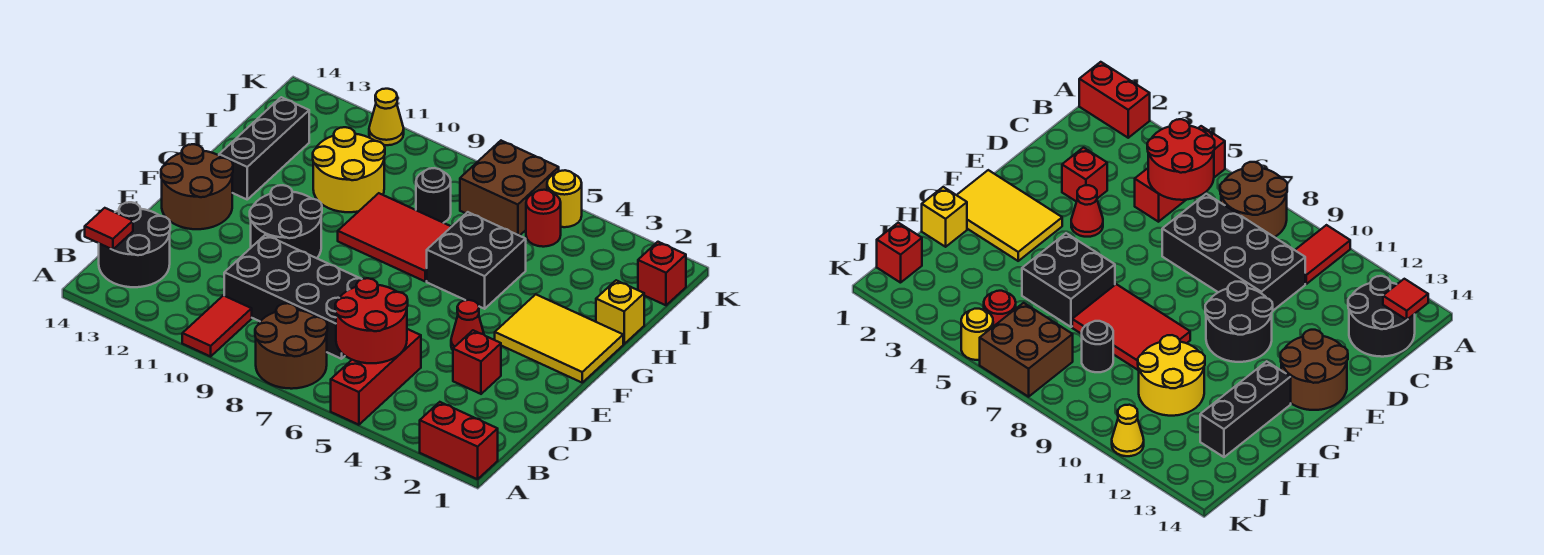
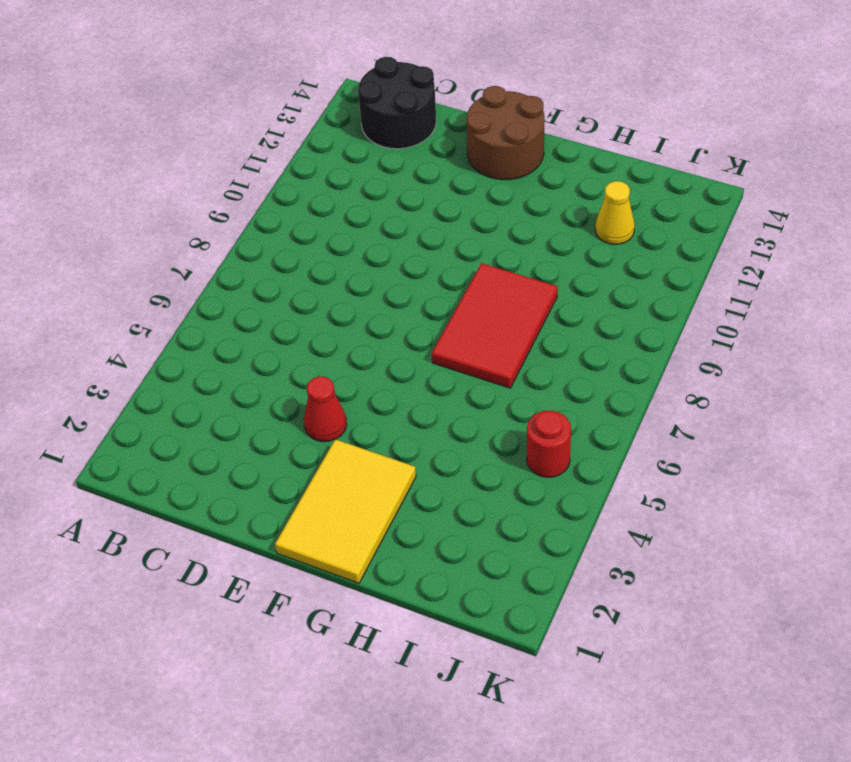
yellow cone I12 level 1 -> yellow cone K11 level 1
none -> red brick A1:A2 level 1
none -> red brick A5:C5 level 1
none -> brown round brick A7:B8 level 1

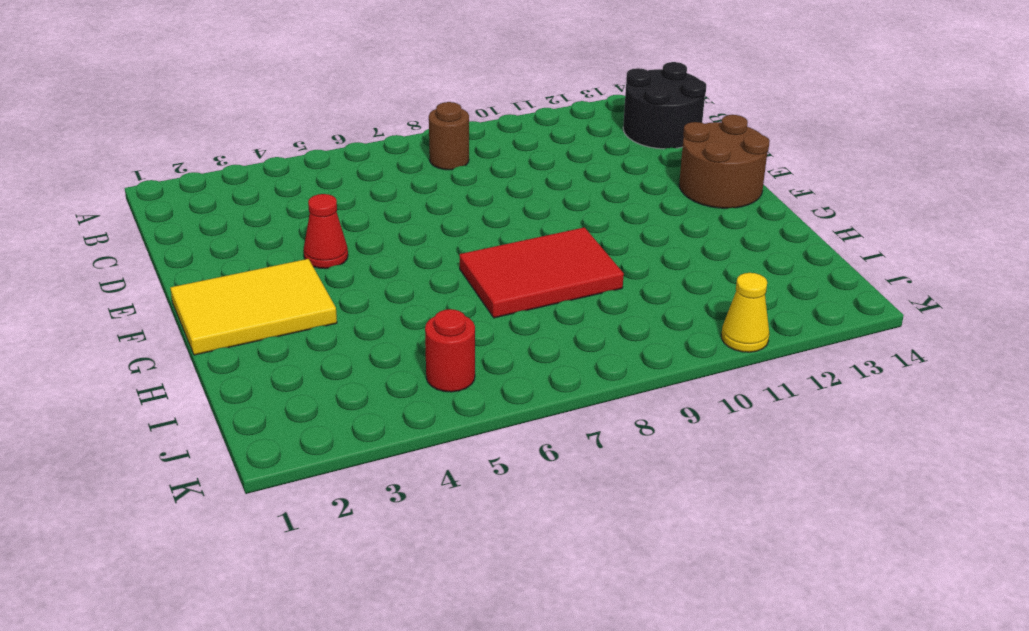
brown round brick B8 level 1 -> brown round brick A7:B8 level 1
none -> red brick A1:A2 level 1
none -> red brick A5:C5 level 1
none -> red tile A10:B10 level 1

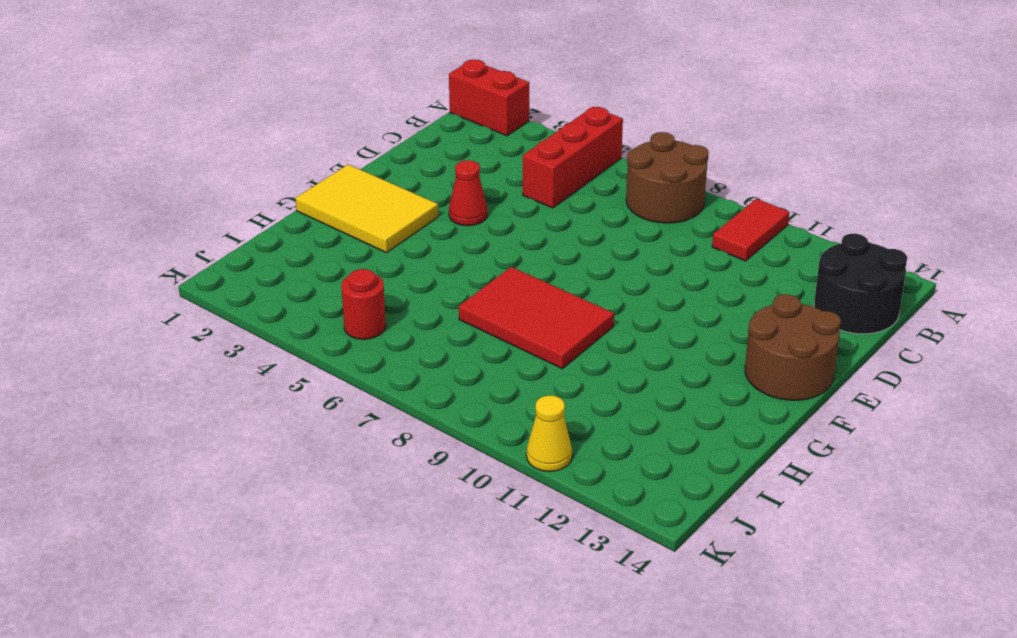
none -> black brick C7:D10 level 1
none -> red brick D3 level 1
none -> black round brick E10:F11 level 1

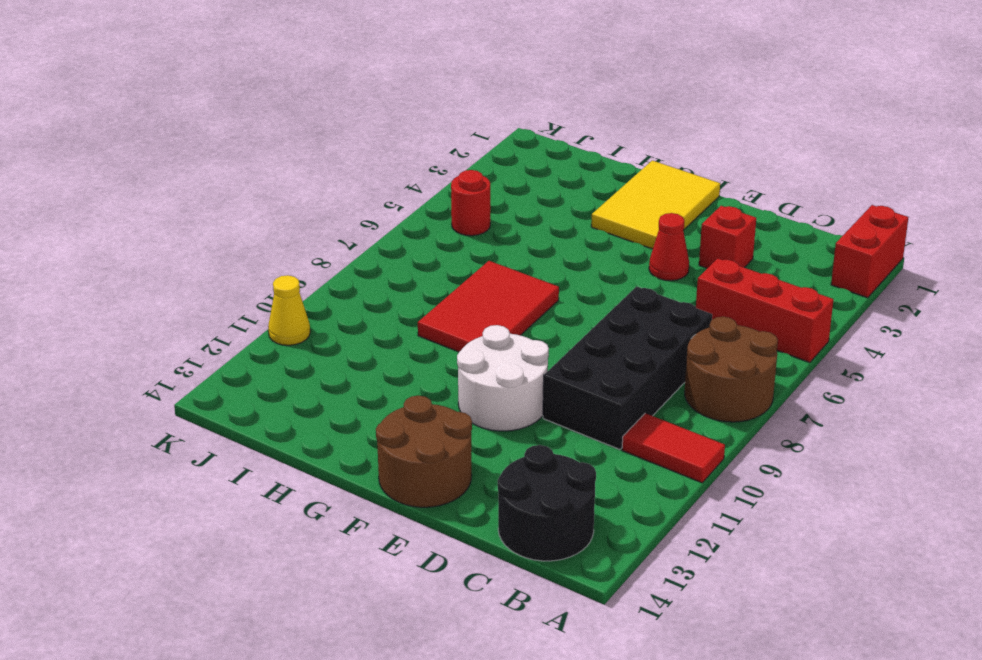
white round brick E10:F11 level 1 -> black round brick E10:F11 level 1
none -> black brick G5:H6 level 1
none -> black brick G13:I13 level 1
none -> yellow brick H1 level 1

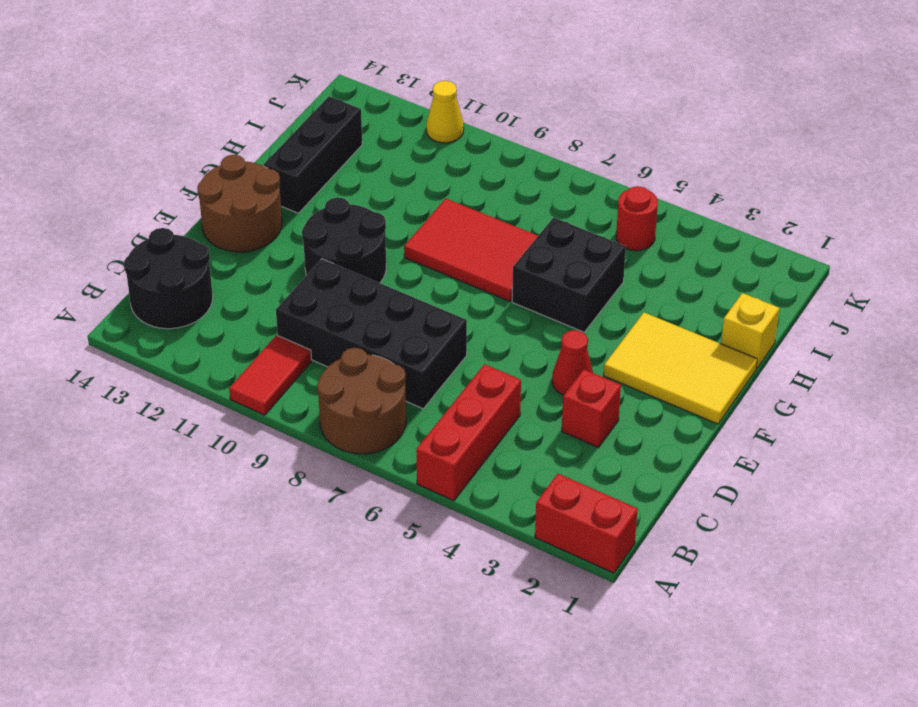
none -> yellow round brick H10:I11 level 1
none -> black round brick I8 level 1
none -> red brick J1 level 1

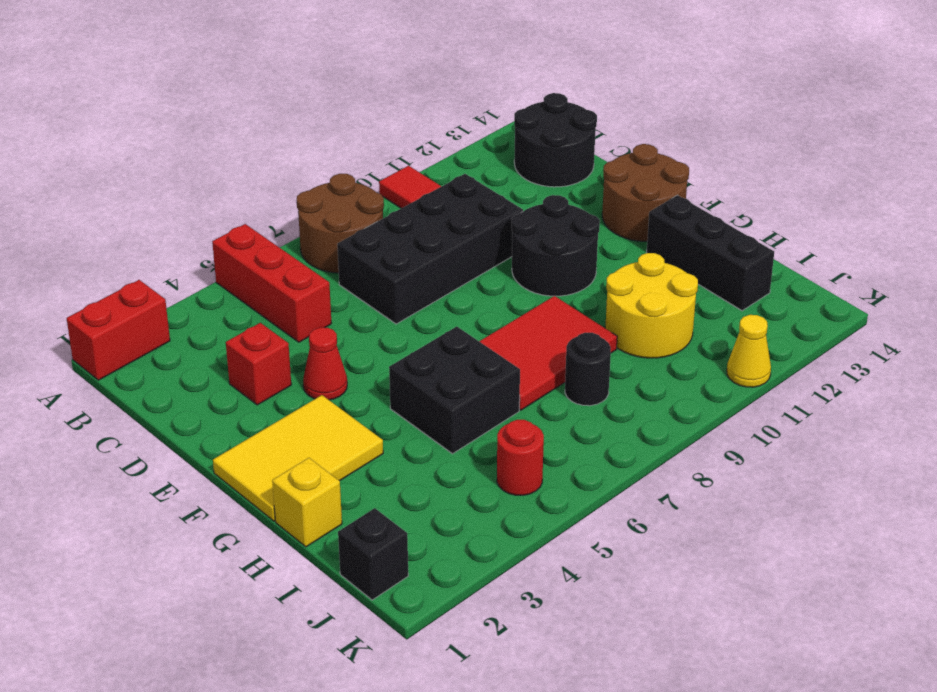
black brick J1 level 1 -> red brick J1 level 1
none -> brown brick J6:K7 level 1
none -> yellow round brick K5 level 1
none -> red round brick B5:C6 level 2

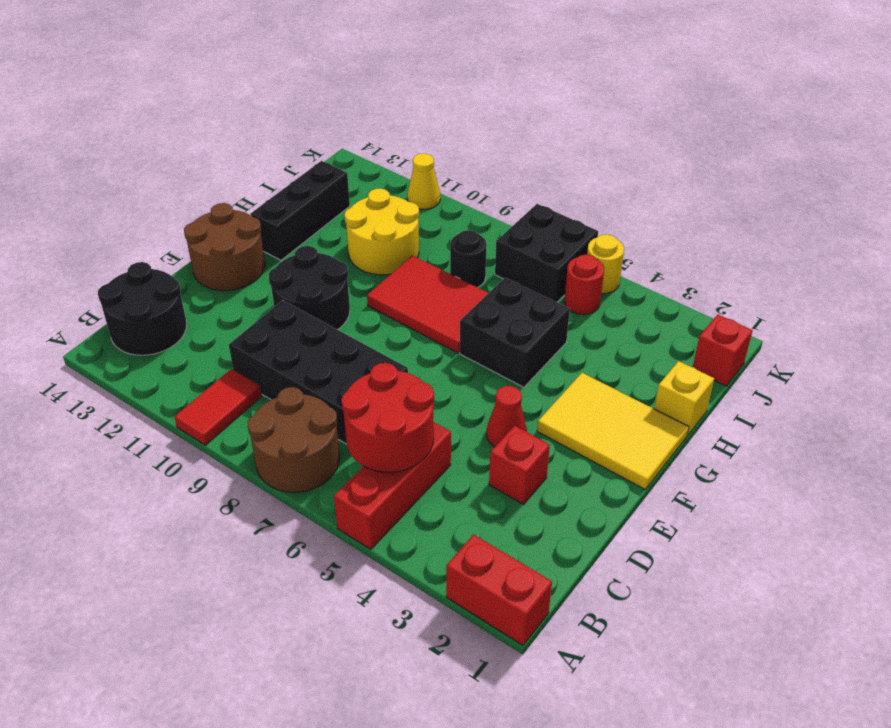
black brick J6:K7 level 1 -> brown brick J6:K7 level 1
none -> red tile B14 level 2

